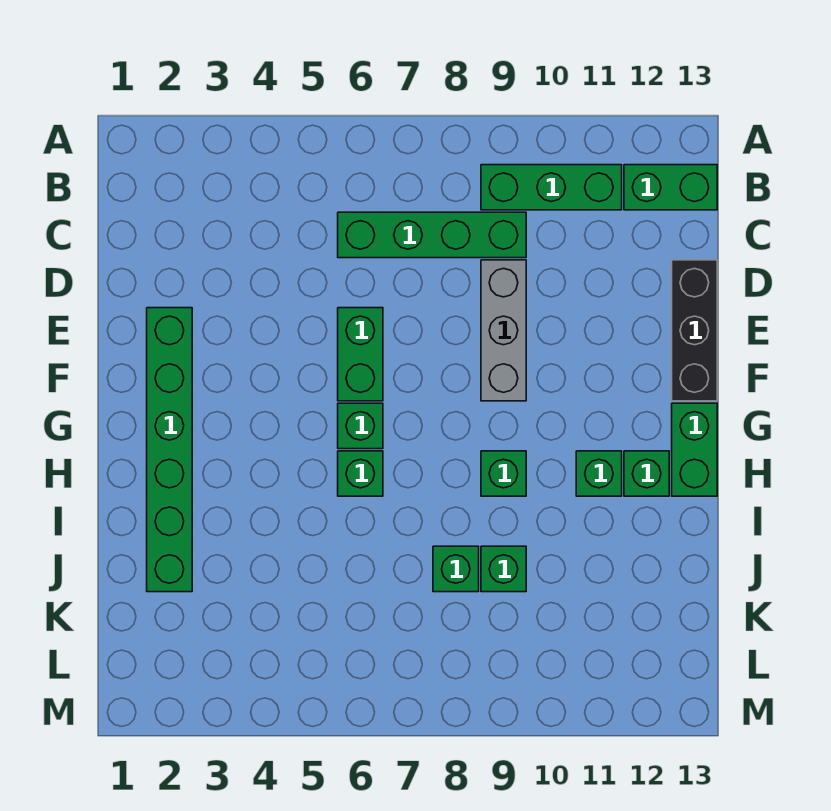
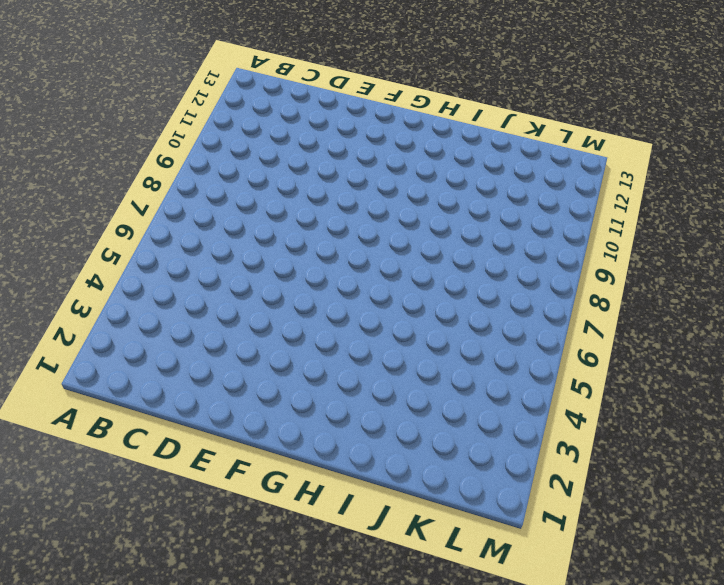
none -> green brick B9:B11 level 1
none -> green brick B12:B13 level 1
none -> green brick C6:C9 level 1

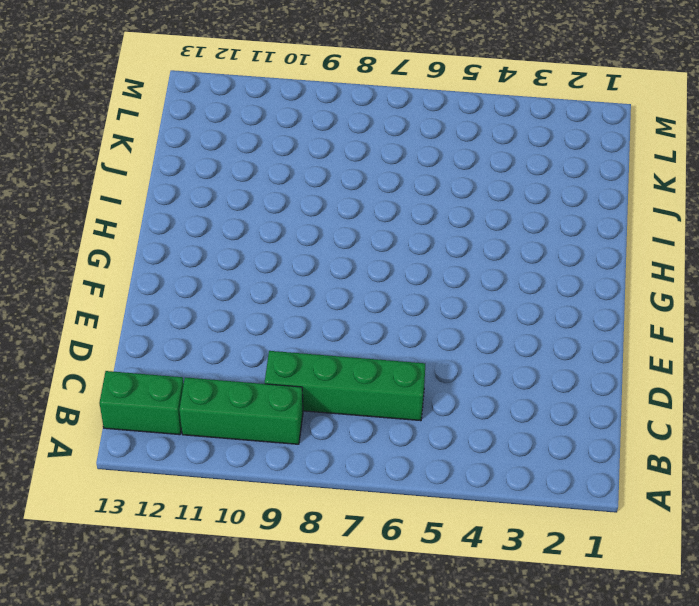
none -> grey brick D9:F9 level 1
none -> black brick D13:F13 level 1
none -> green brick E2:J2 level 1

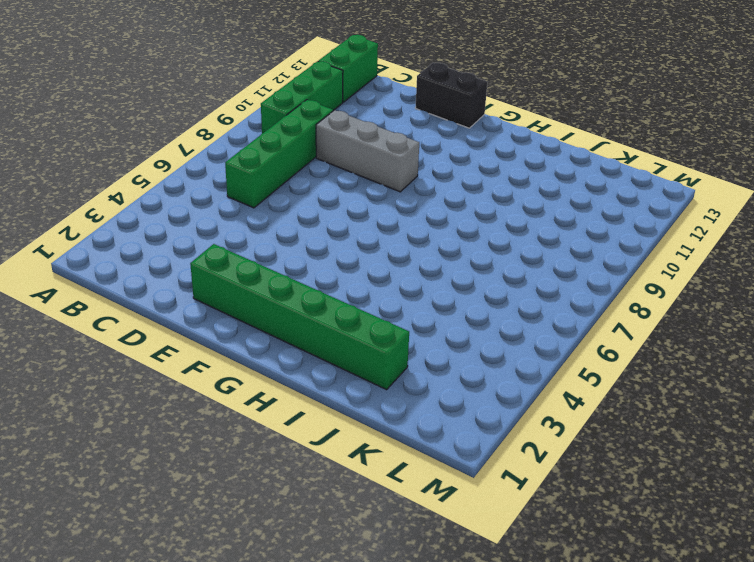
black brick E13:F13 level 1 -> black brick D13:F13 level 1
none -> green brick E6:F6 level 1
none -> green brick G6 level 1
none -> green brick G13:H13 level 1

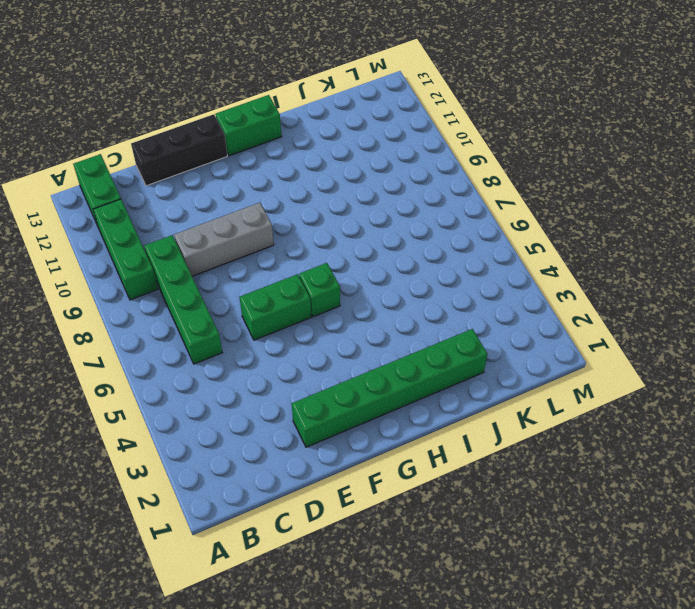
none -> green brick H6 level 1
none -> green brick H9 level 1
none -> green brick H11 level 1

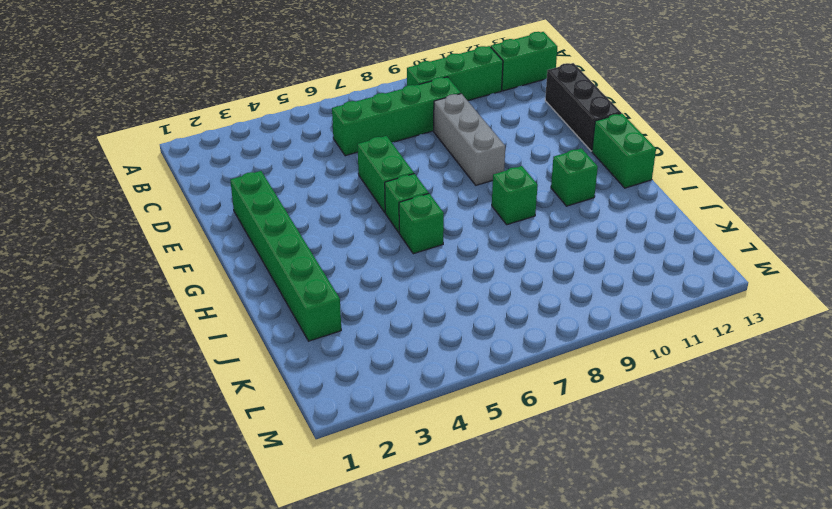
none -> green brick H12 level 1
none -> green brick J8 level 1
none -> green brick J9 level 1

